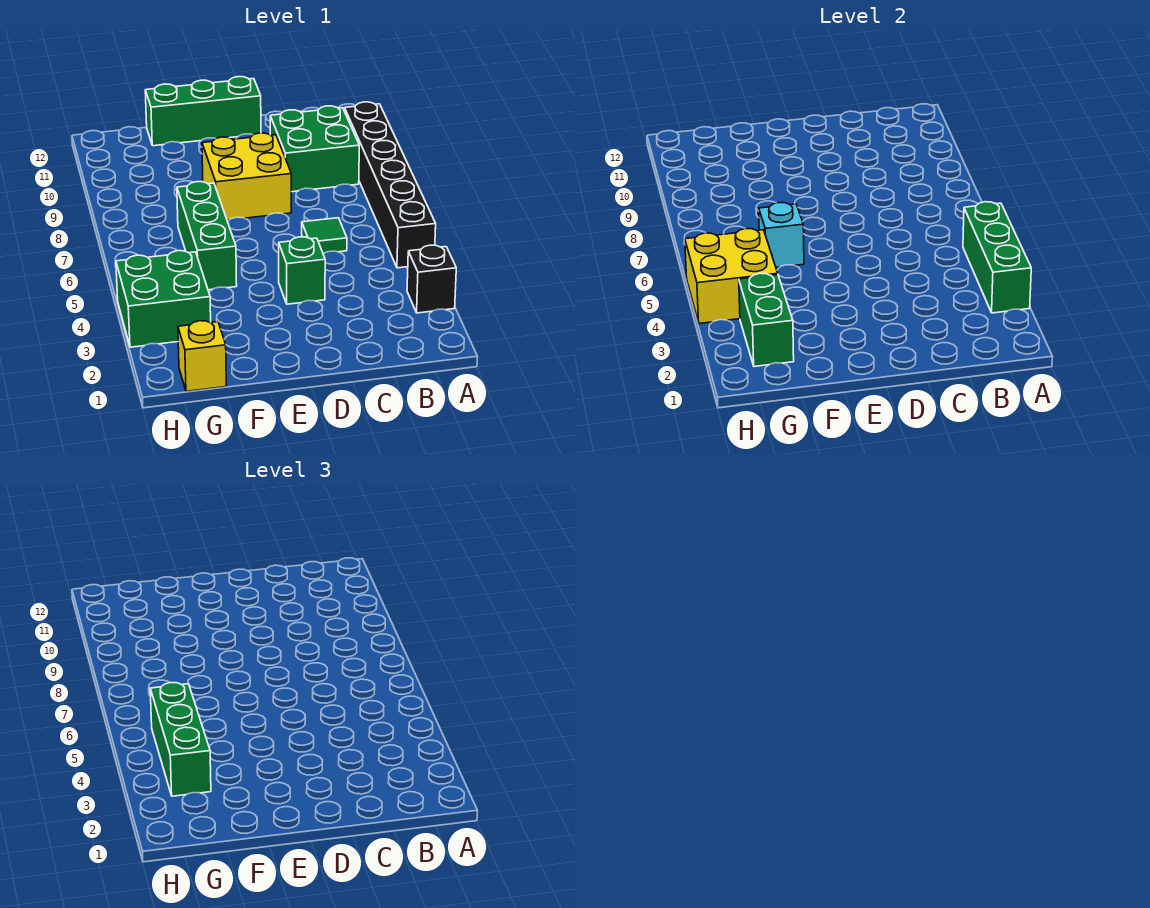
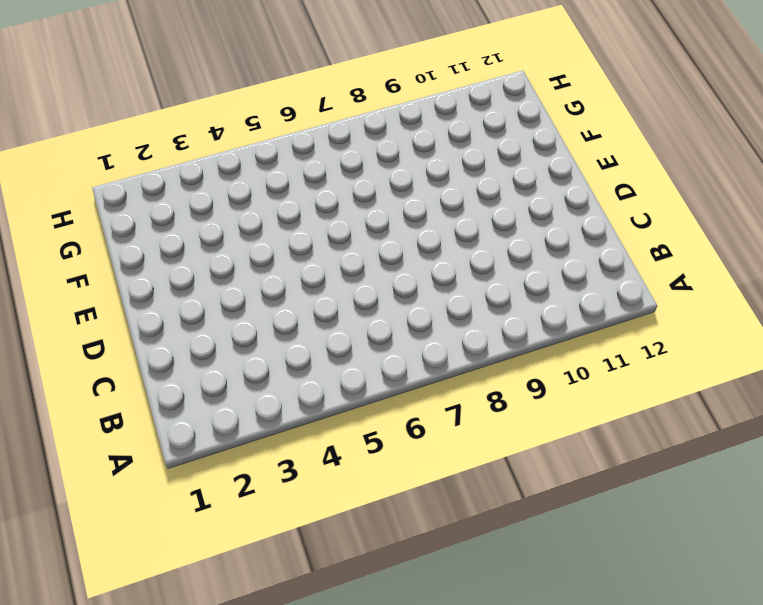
none -> black brick A3 level 1
none -> black brick A5:A10 level 1
none -> green brick B9:C10 level 1

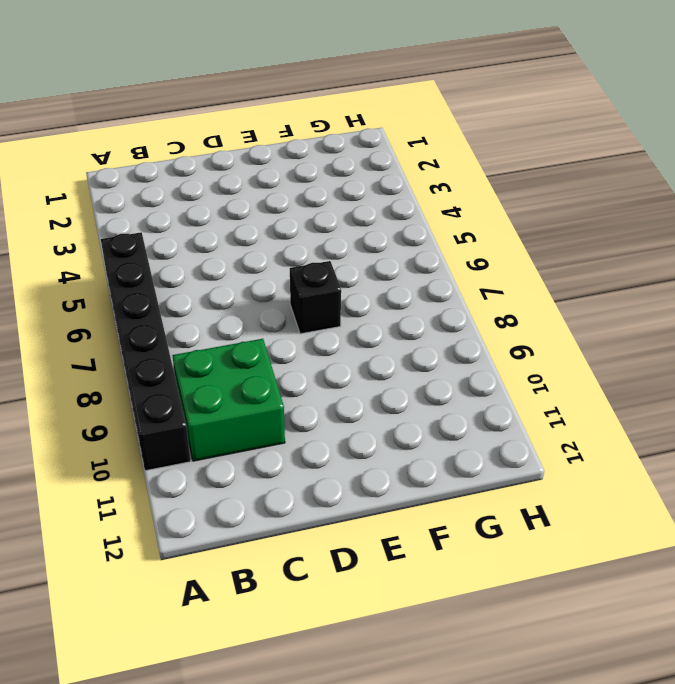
black brick E7 level 1 -> black brick A3 level 1
none -> green tile C6 level 1
none -> green brick D4 level 1
none -> yellow brick D8:E9 level 1

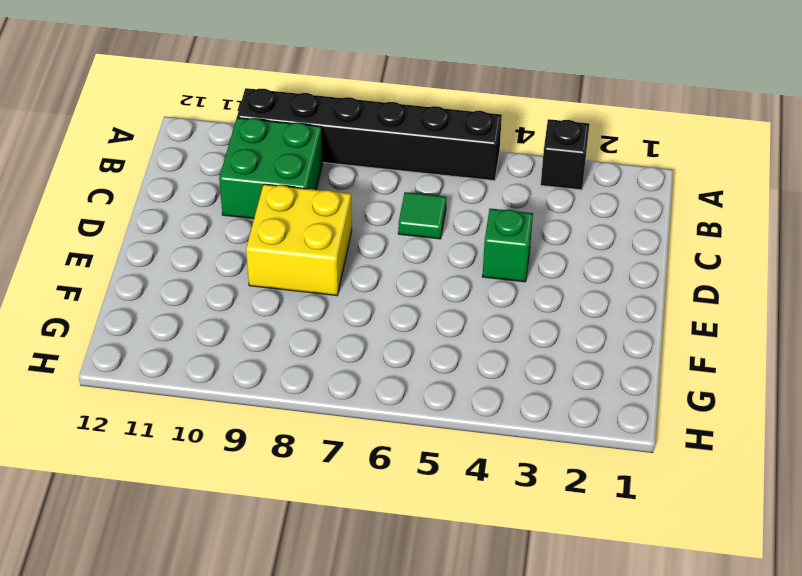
none -> green brick D12:F12 level 1
none -> green brick F5:F7 level 1
none -> yellow brick G1 level 1

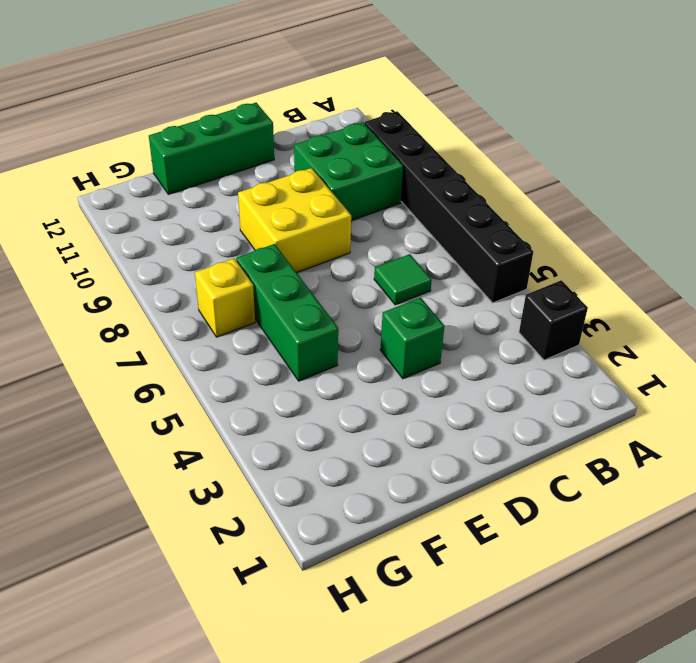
yellow brick G7 level 1 -> yellow brick G1 level 1
none -> green brick G3:H4 level 1
none -> green brick A3:A5 level 2
none -> cyan brick F6 level 2

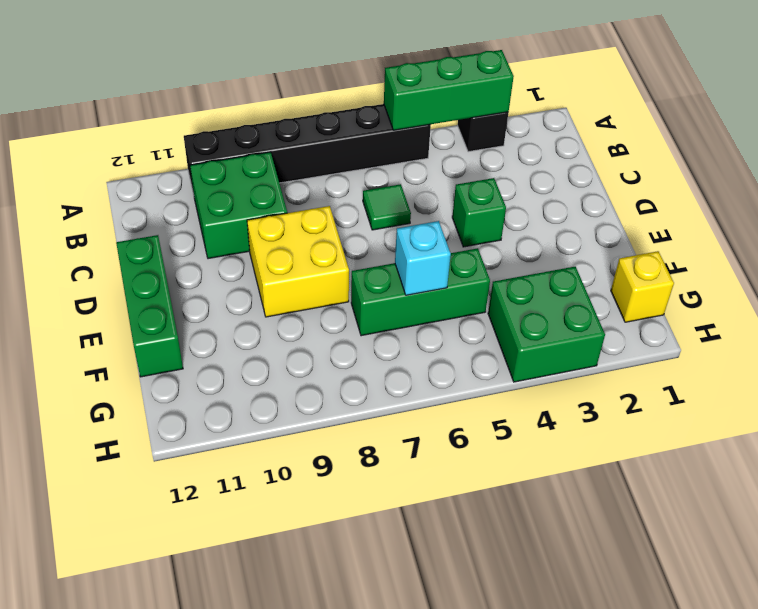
none -> green brick G2:G3 level 2
none -> yellow brick G4:H5 level 2
none -> green brick G3:G5 level 3

